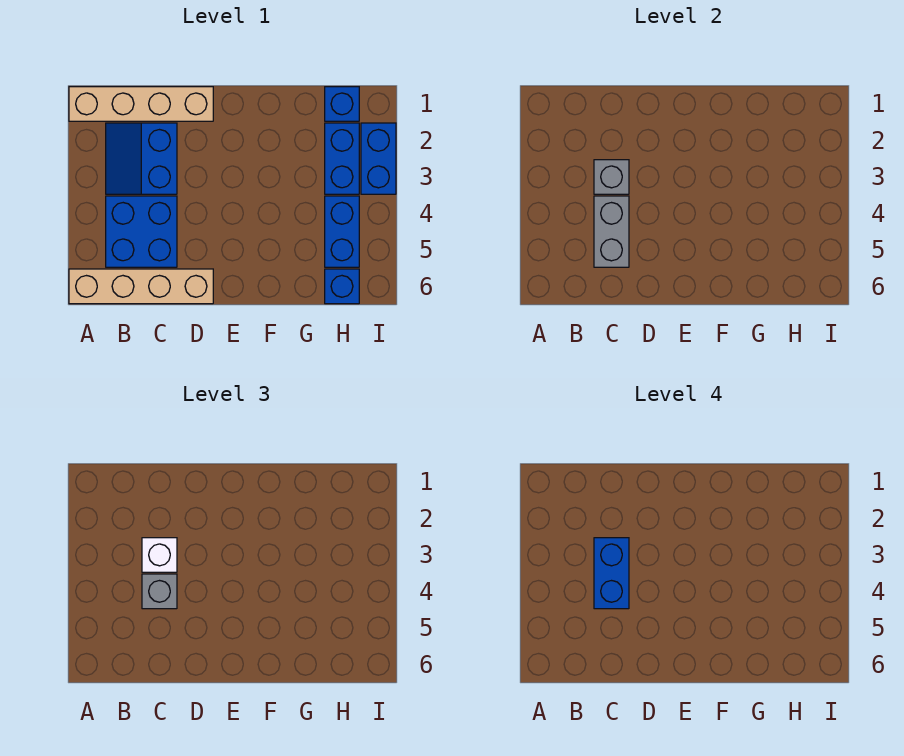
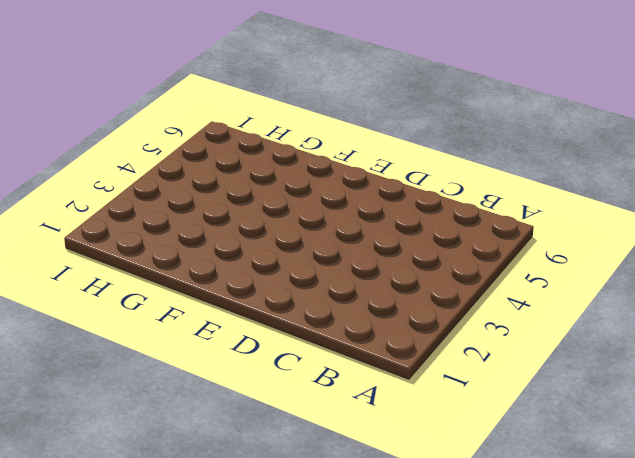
none -> tan brick A1:D1 level 1
none -> tan brick A6:D6 level 1
none -> blue slope B2:C3 level 1 top C

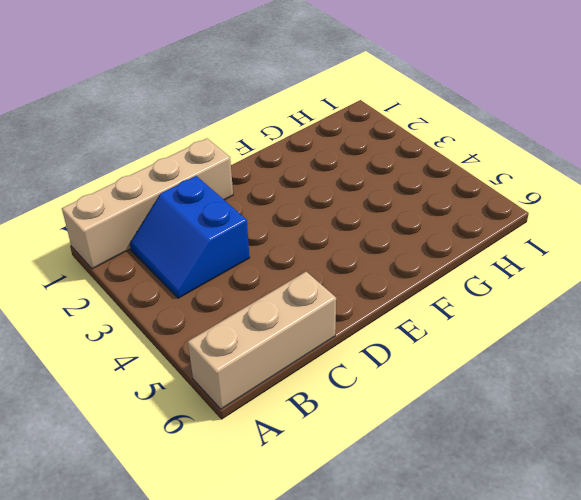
tan brick A6:C6 level 1 -> tan brick A6:D6 level 1
none -> blue brick B4:C5 level 1
none -> blue brick H1 level 1
none -> blue brick H2:H3 level 1

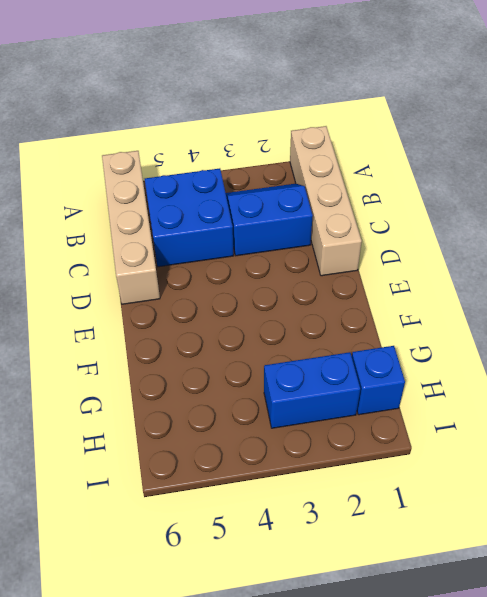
none -> blue brick H4:H5 level 1
none -> blue brick H6 level 1
none -> blue brick I2:I3 level 1

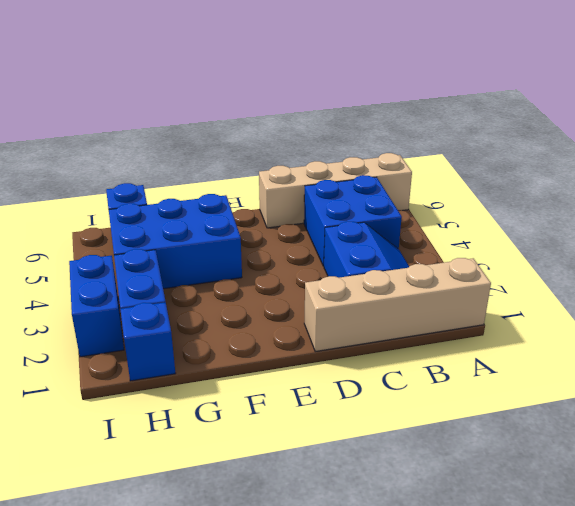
blue brick F4:H5 level 1 -> blue brick H4:H5 level 1
none -> grey brick C3 level 2
none -> grey brick C4:C5 level 2
none -> white brick C3 level 3

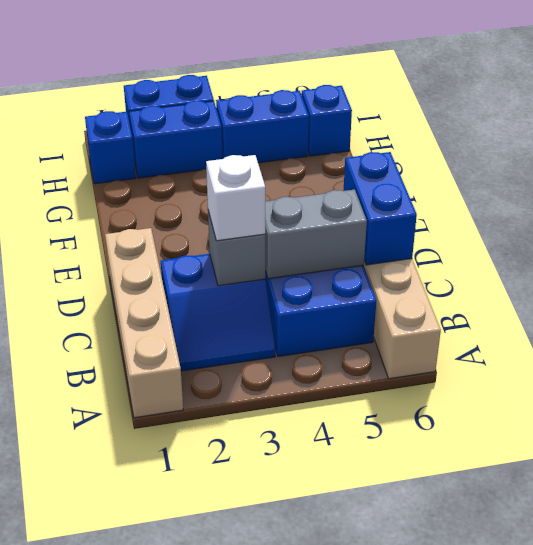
blue brick C6:D6 level 2 -> blue brick C3:C4 level 4
none -> grey brick C4 level 3

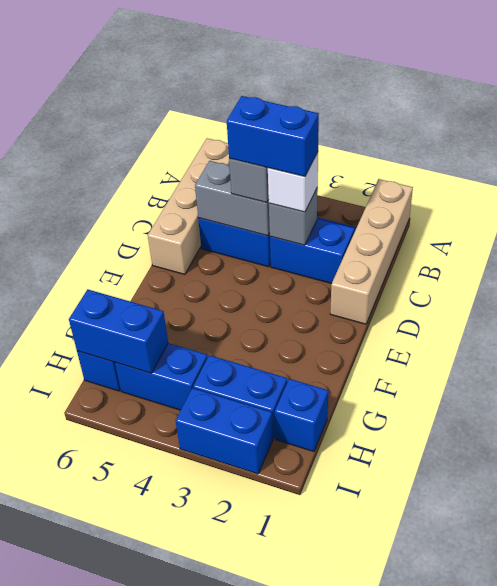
blue brick H5:H6 level 2 -> none

